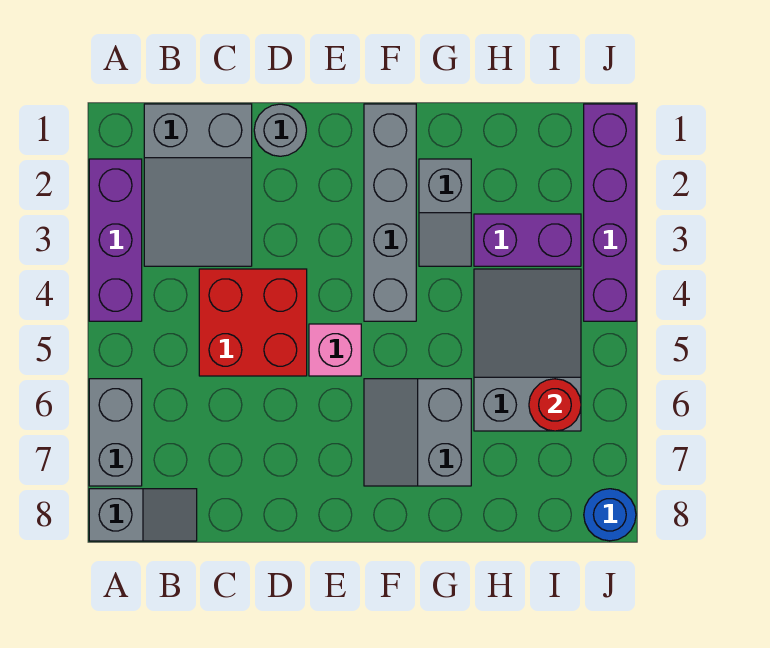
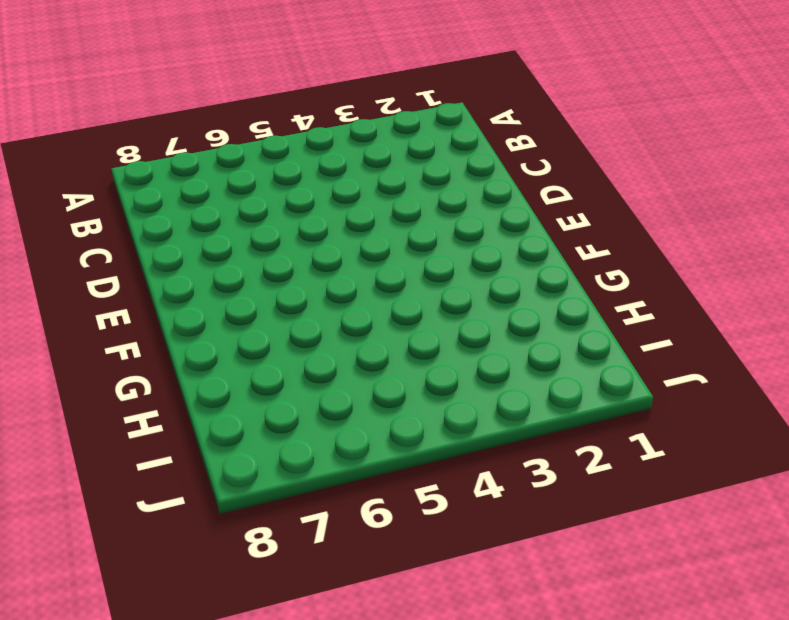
none -> purple brick A2:A4 level 1
none -> grey brick A6:A7 level 1
none -> grey slope A8:B8 level 1 top A

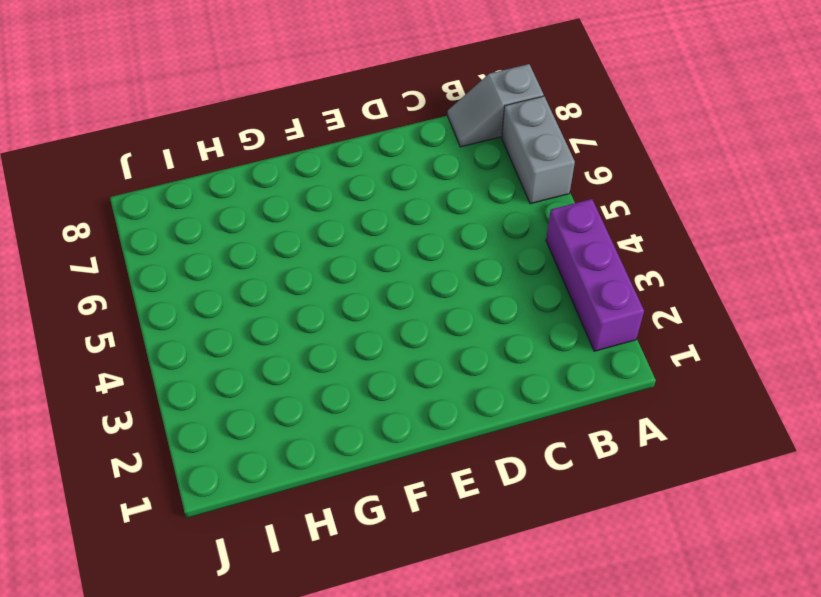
none -> grey slope B1:C3 level 1 top 1
none -> red brick C4:D5 level 1
none -> grey round brick D1 level 1

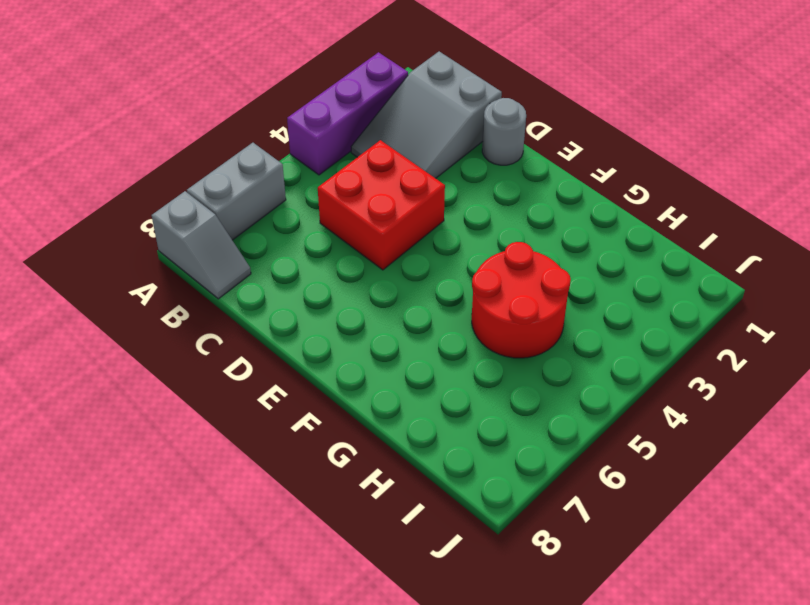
red round brick G4:H5 level 1 -> grey slope H4:I6 level 1 top 6
none -> pink brick E5 level 1
none -> grey brick F1:F4 level 1
none -> grey slope F6:G7 level 1 top G

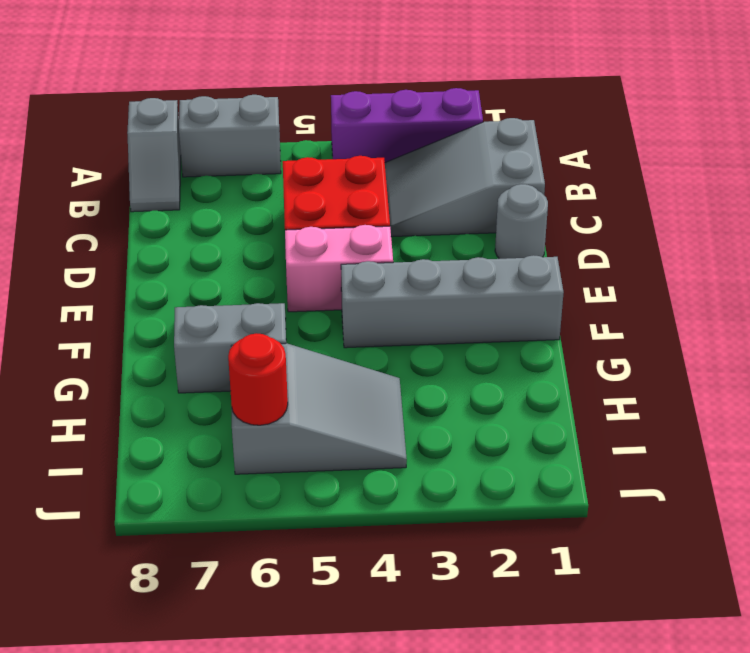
pink brick E4:E5 level 1 -> pink brick E5 level 1
none -> grey slope G2:G3 level 1 top 2
none -> purple brick H3:I3 level 1
none -> purple brick J1:J4 level 1

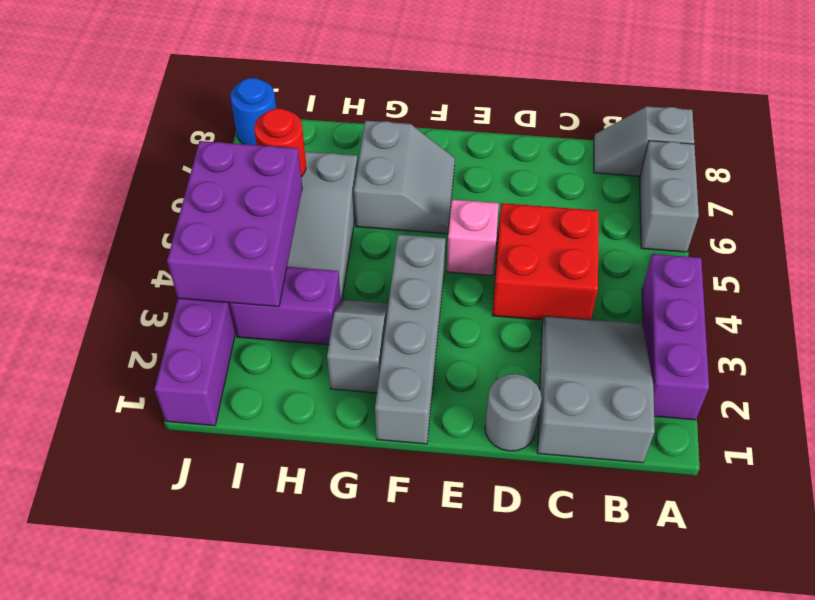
purple brick I3:J5 level 2 -> none

